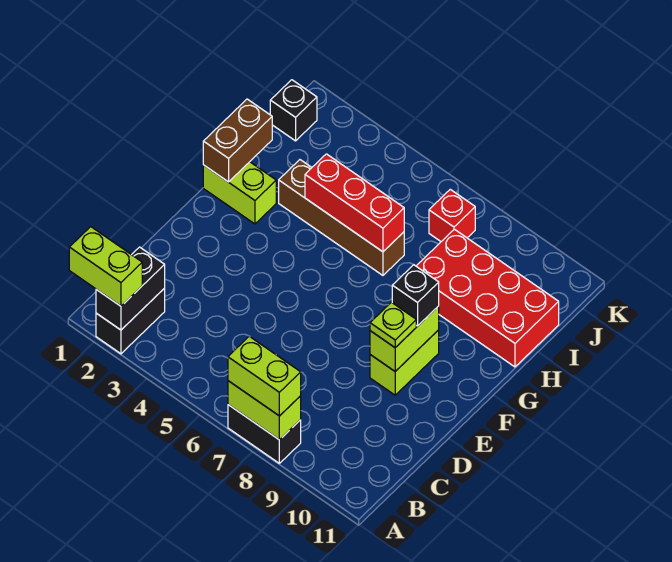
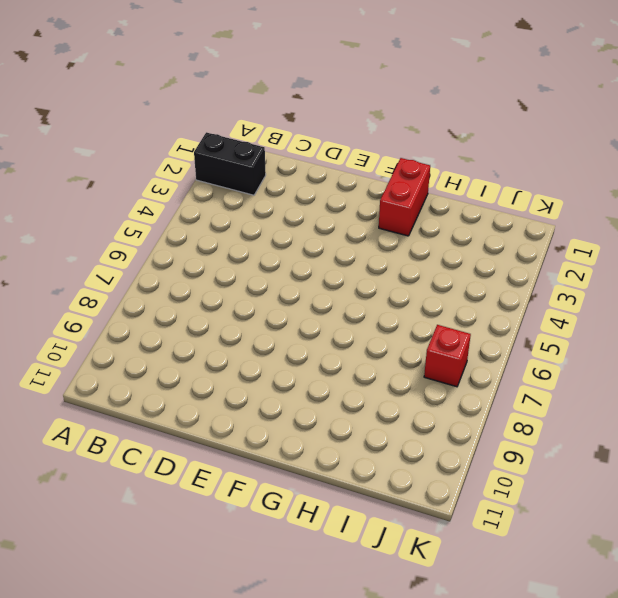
red brick G1:G2 level 1 -> lime brick G1:G2 level 1
none -> black brick A7:A8 level 1
none -> lime brick E9:F9 level 1
none -> brown brick H3:H6 level 1

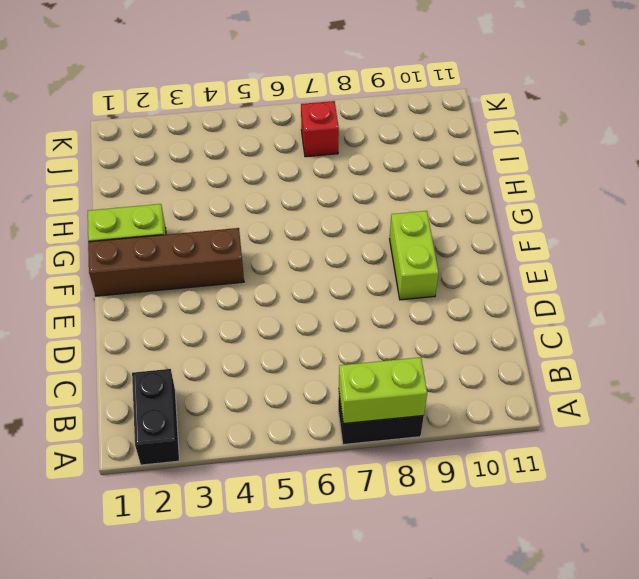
brown brick F1:F4 level 1 -> brown brick H3:H6 level 1
none -> red brick H8:I11 level 1
none -> black brick J1 level 1
none -> black brick A2:B2 level 2

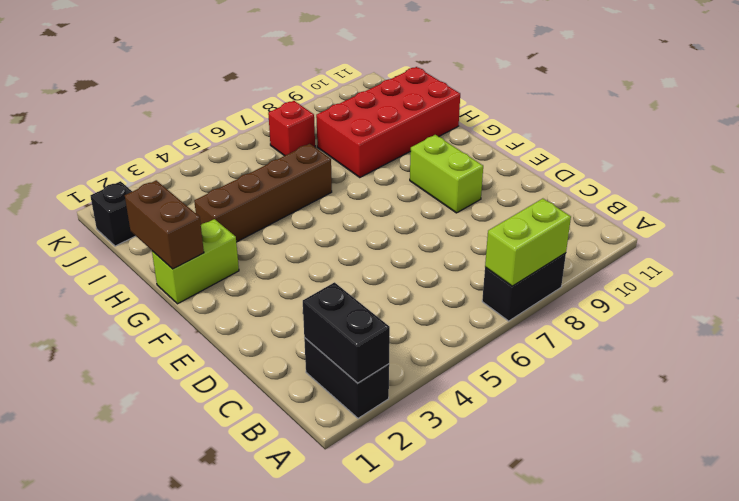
none -> lime brick E9:F9 level 2
none -> red brick H4:H6 level 2
none -> lime brick A1:A2 level 3

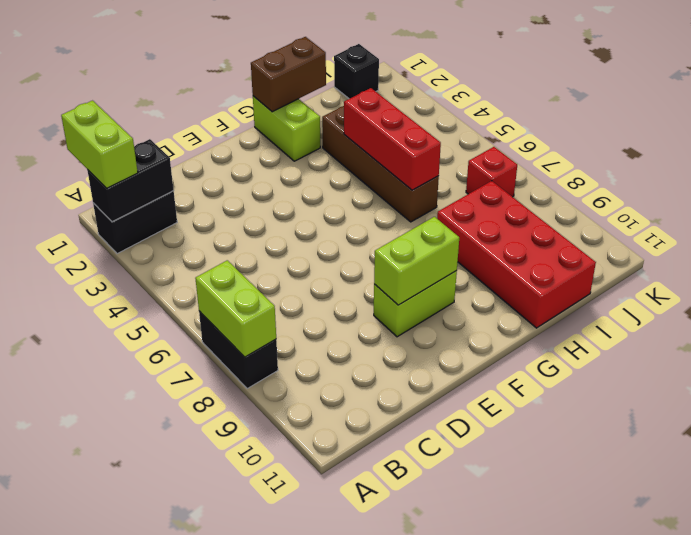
none -> lime brick A7:A8 level 3
none -> lime plate E9 level 3
none -> black brick F9 level 3

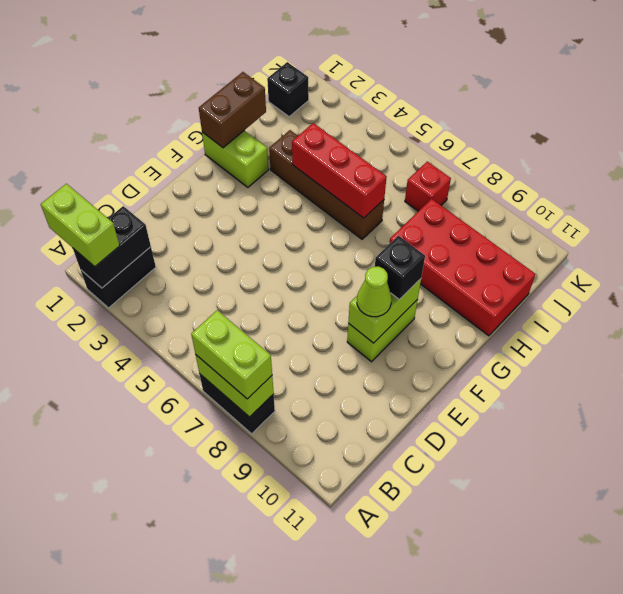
lime cone E9 level 3 -> lime plate E9 level 3

